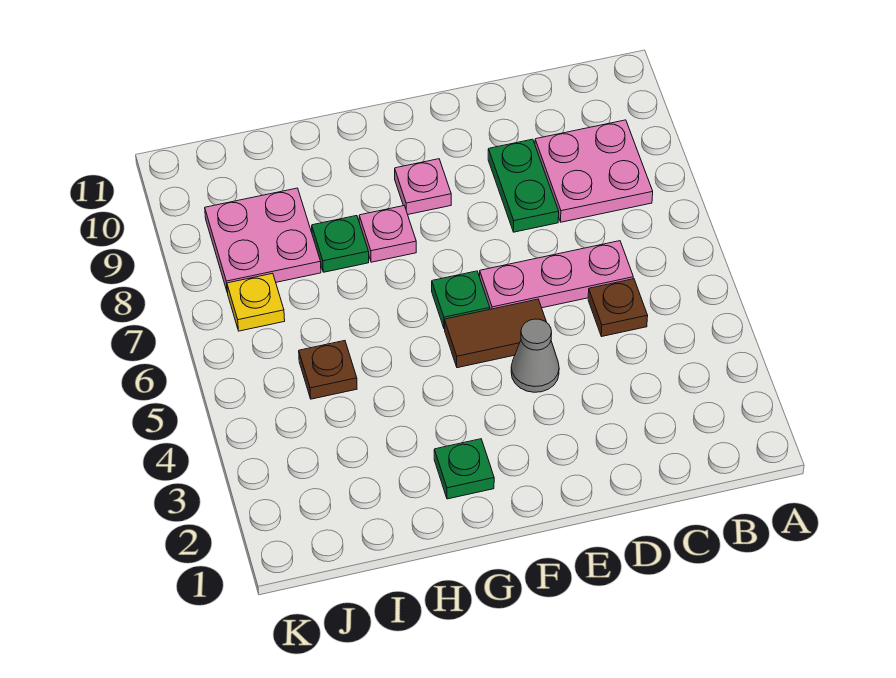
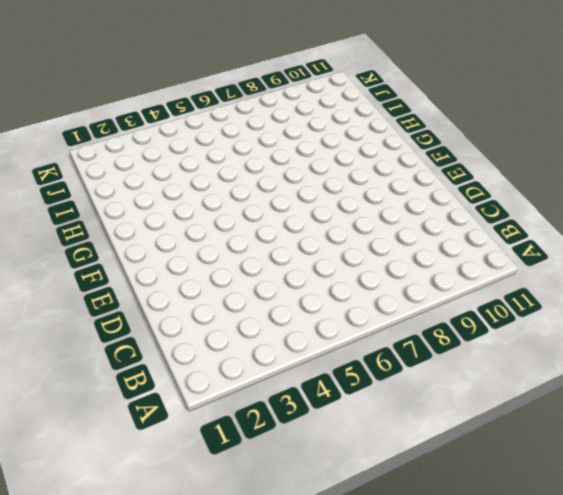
none -> pink plate B8:C9 level 1
none -> brown plate C5 level 1
none -> pink plate C6:E6 level 1

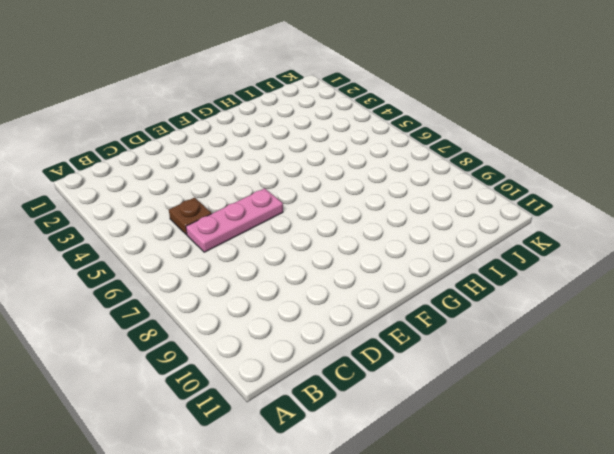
none -> pink plate B8:C9 level 1
none -> green plate D8:D9 level 1
none -> grey cone E4 level 1

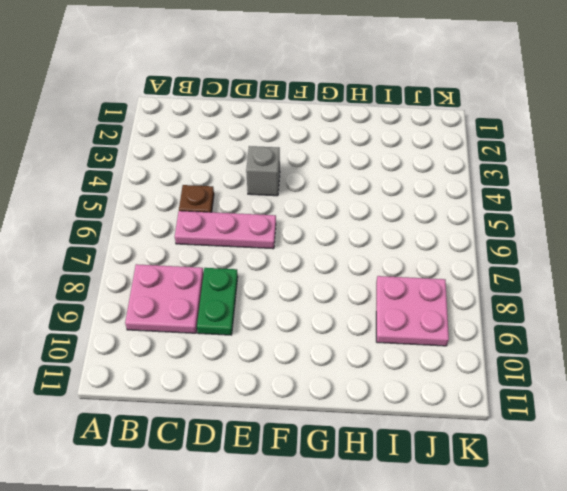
grey brick E4 level 1 -> grey cone E4 level 1
none -> brown tile E5:F5 level 1
none -> green plate F6 level 1
none -> pink plate F9 level 1

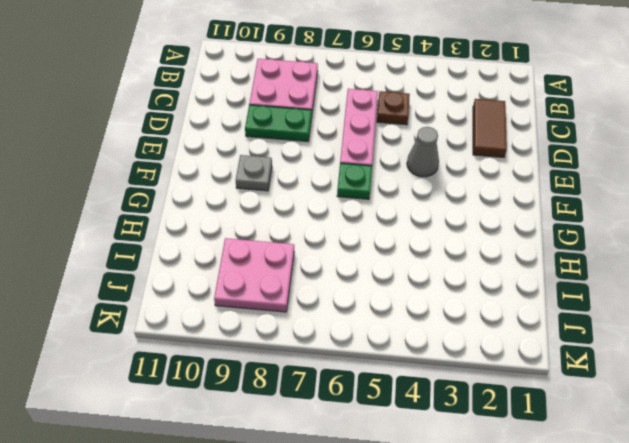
brown tile C2:D2 level 1 -> brown tile E5:F5 level 1
grey plate F9 level 1 -> pink plate F9 level 1
none -> green plate G2 level 1
none -> pink plate G8 level 1
none -> green plate H8 level 1

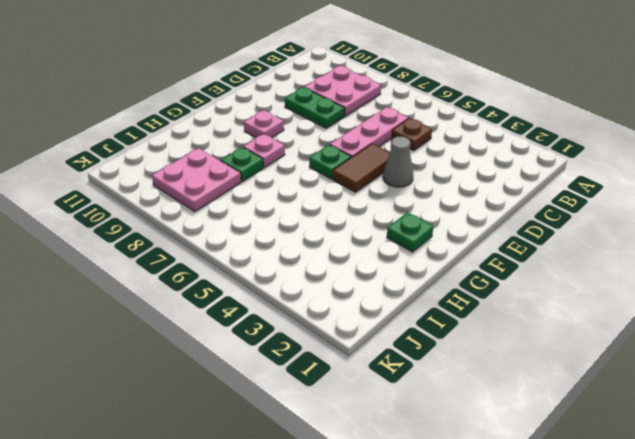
none -> brown plate I5 level 1
none -> yellow plate J7 level 1

